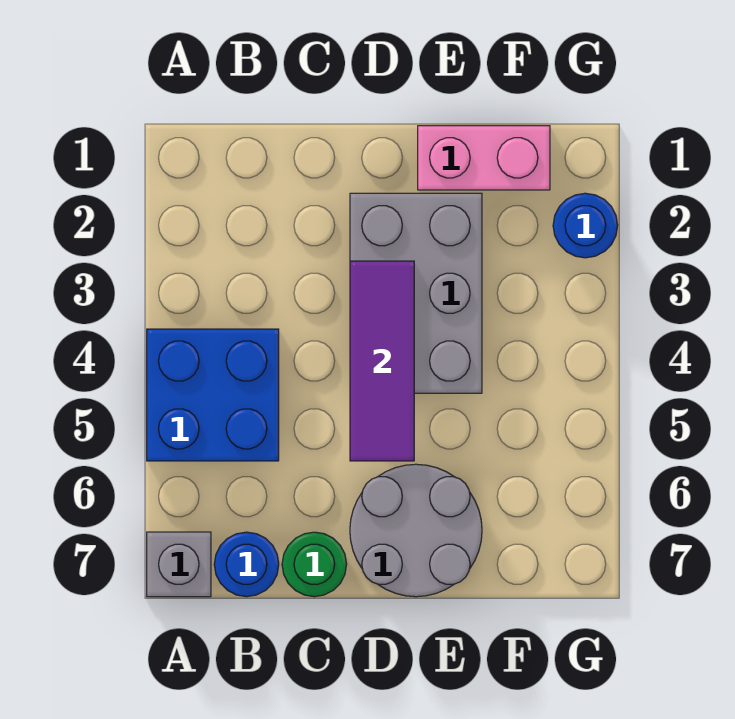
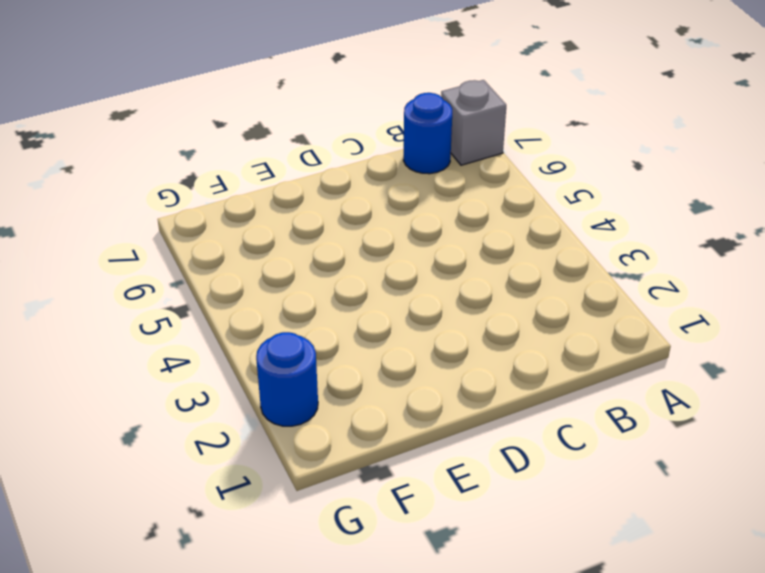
none -> blue brick A4:B5 level 1
none -> green round brick C7 level 1

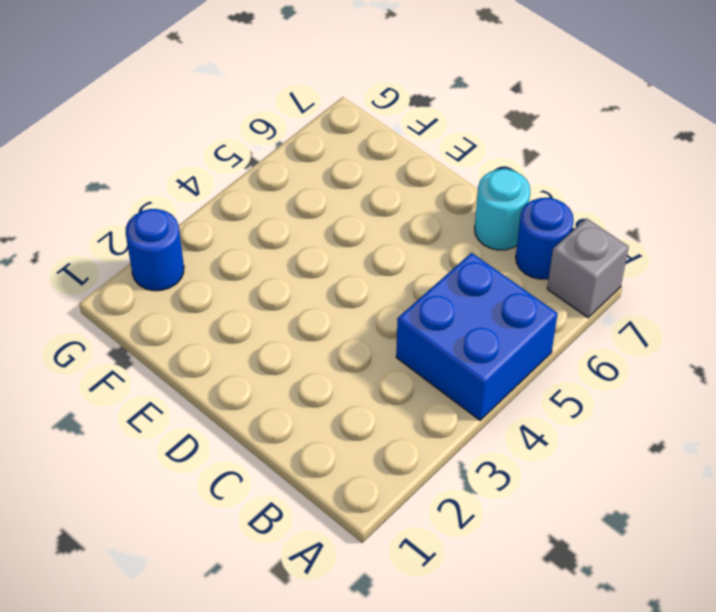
cyan round brick C7 level 1 -> green round brick C7 level 1
none -> grey brick D2:E4 level 1
none -> grey round brick D6:E7 level 1

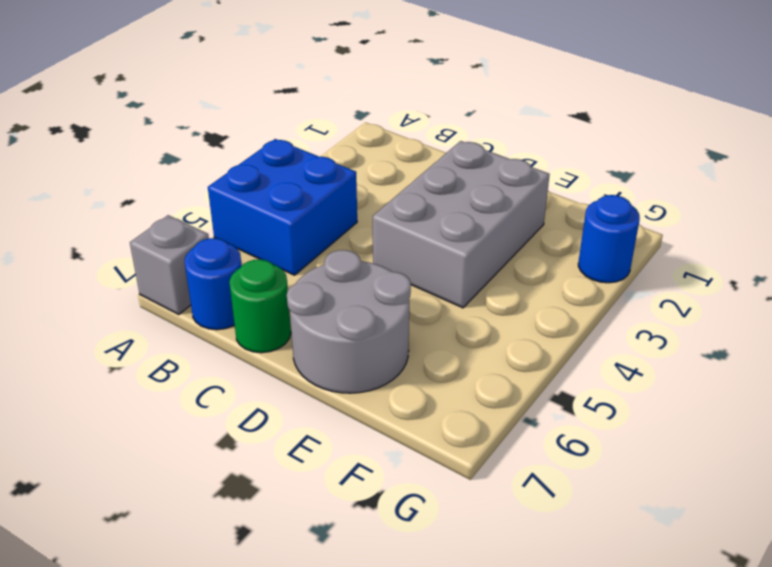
none -> pink brick E1:F1 level 1
none -> purple tile D3:D5 level 2

